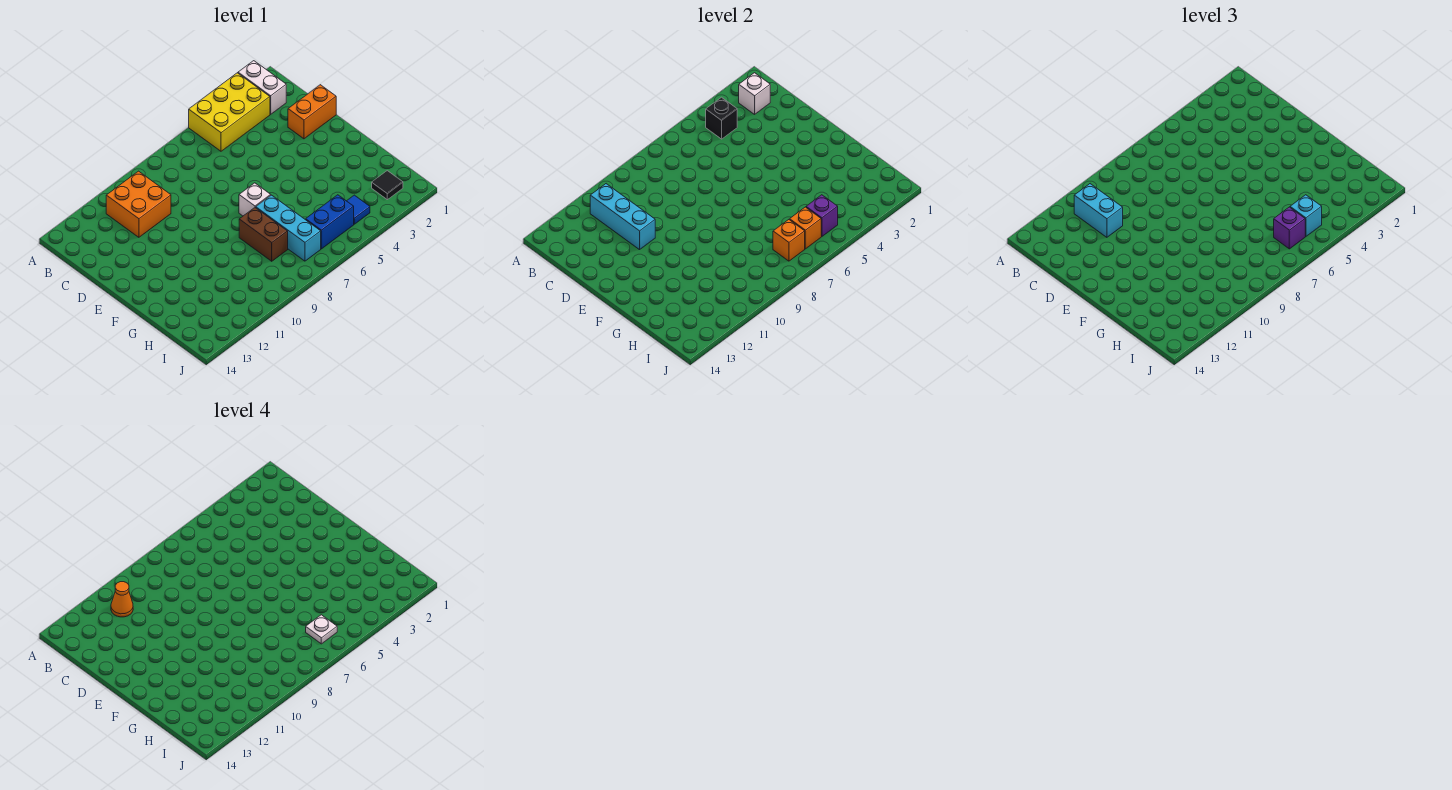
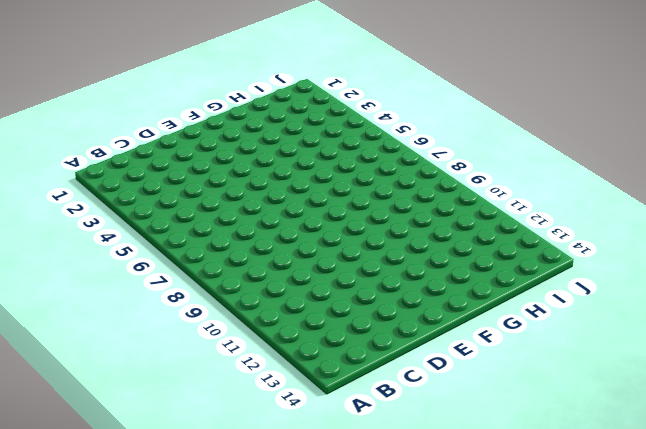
none -> white brick A2:B2 level 1
none -> yellow brick A3:B5 level 1
none -> orange brick B10:C11 level 1

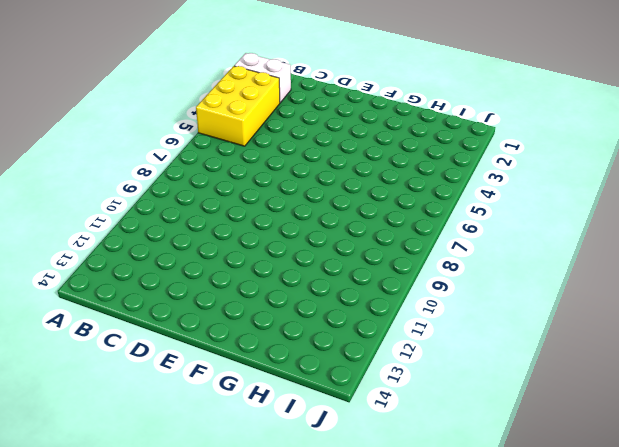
none -> orange brick B10:C11 level 1
none -> orange brick D1:D2 level 1
none -> white brick F7 level 1

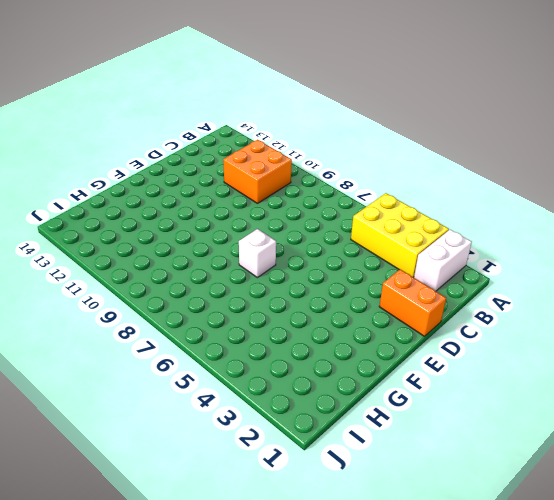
none -> cyan brick G7:I7 level 1
none -> brown brick G8:H8 level 1
none -> black tile I2 level 1

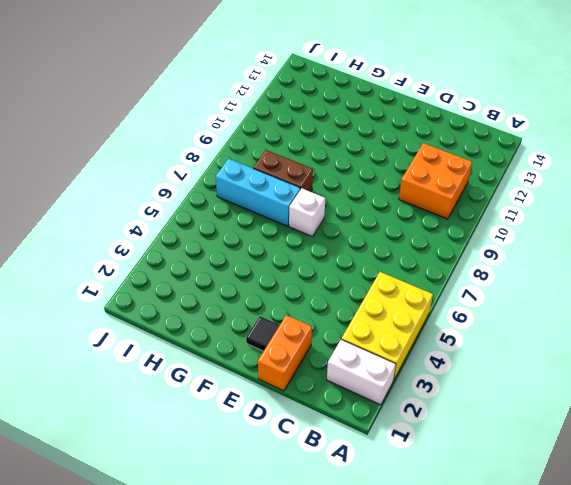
black tile E2 level 1 -> black tile I2 level 1
none -> blue tile I4 level 1
none -> blue brick I5:I6 level 1
none -> white brick B2 level 2

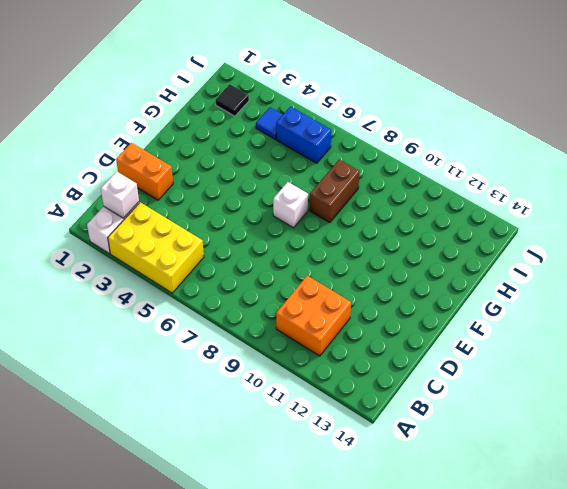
none -> cyan brick G7:I7 level 1
none -> black brick B4 level 2
none -> cyan brick B11:D11 level 2

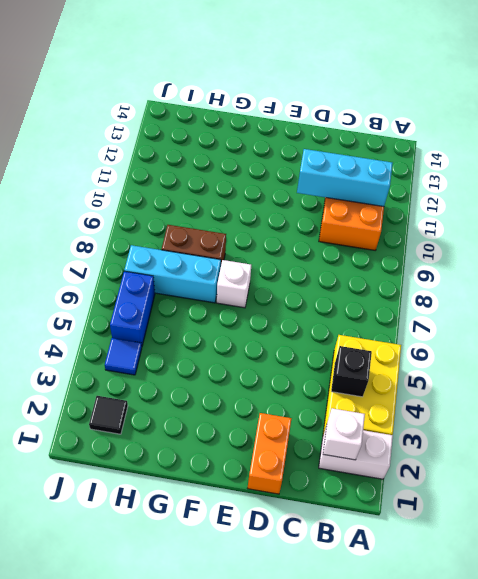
none -> purple brick I5 level 2
none -> orange brick I6 level 2
none -> orange brick I7 level 2

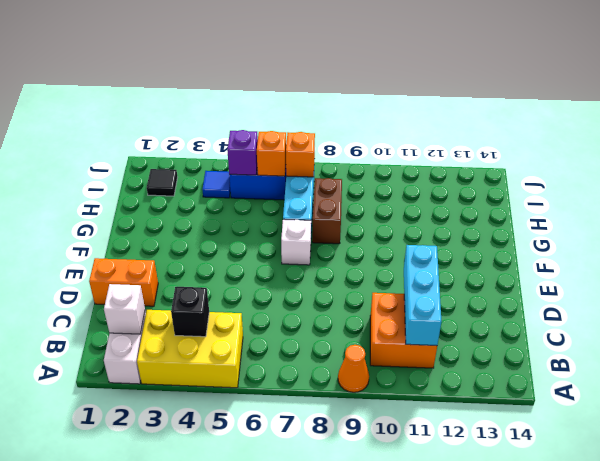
orange cone A9 level 1 -> orange cone B11 level 4
none -> cyan brick B11:C11 level 3
none -> cyan brick I5 level 3
none -> purple brick I6 level 3

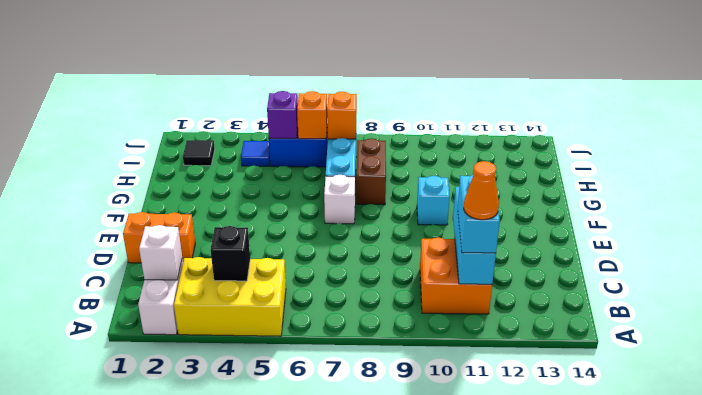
cyan brick F10 level 1 -> cyan brick I5 level 3
none -> purple brick I6 level 3
none -> white plate I6 level 4

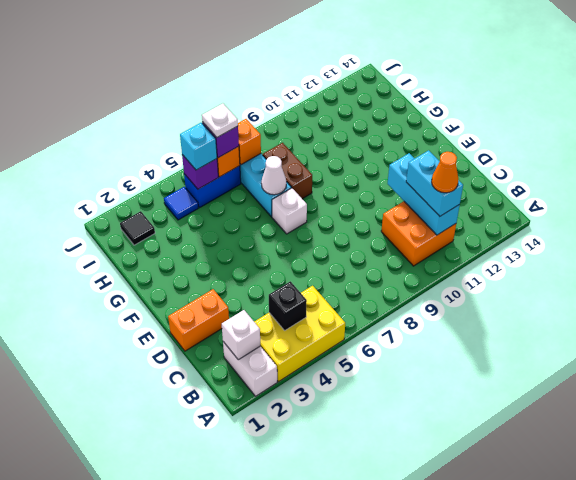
white cone G7 level 2 -> none

